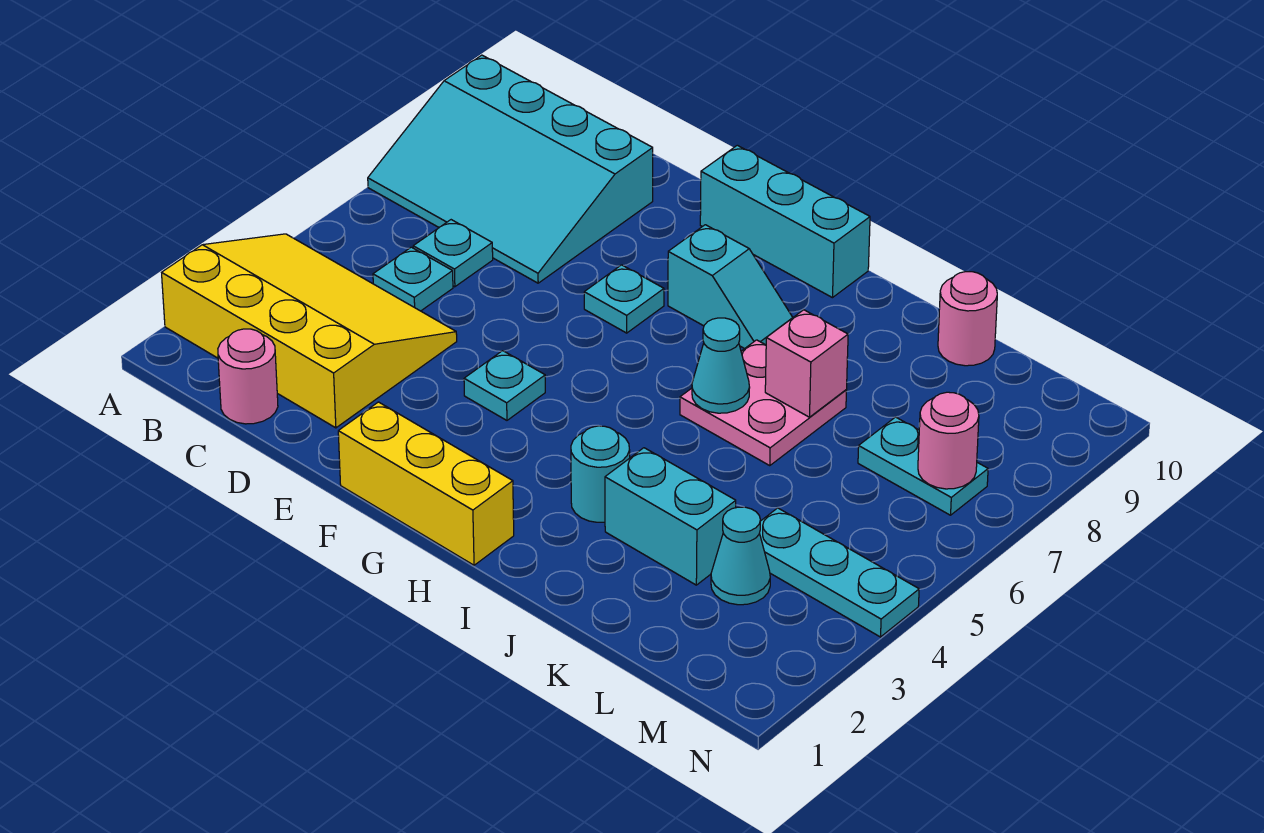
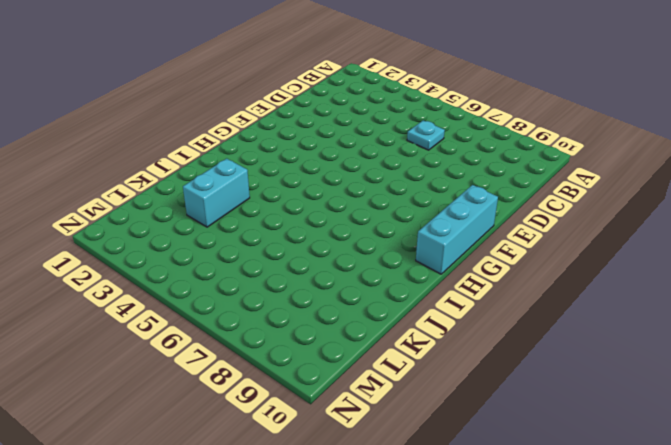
none -> yellow slope A2:D4 level 1 top 2
none -> cyan slope A7:D9 level 1 top 9
none -> pink round brick C1 level 1

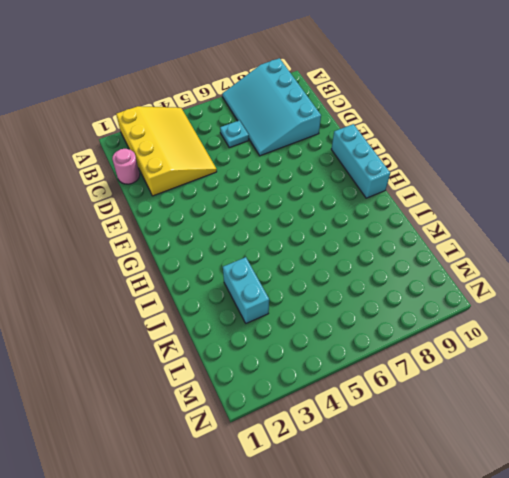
none -> cyan plate C5 level 1
none -> yellow brick F1:H1 level 1
none -> cyan plate F4 level 1

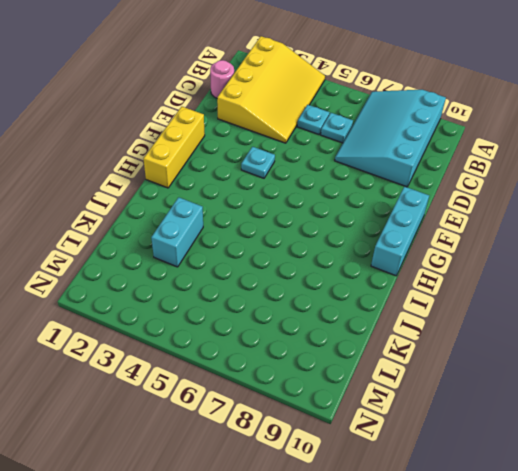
none -> cyan plate F7 level 1
none -> cyan slope G8:H8 level 1 top G
none -> cyan round brick I3 level 1

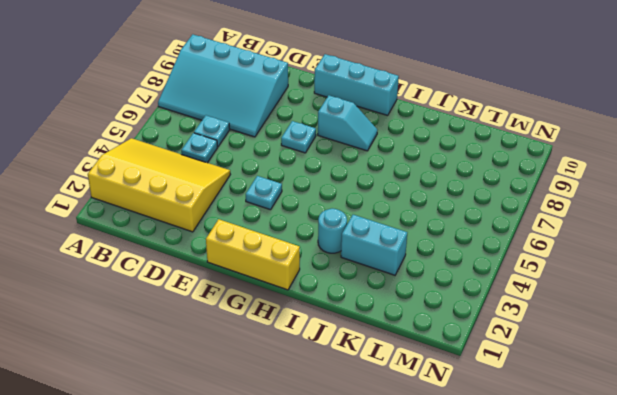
none -> pink round brick C1 level 1
none -> pink plate I6:J7 level 1
none -> pink round brick K10 level 1

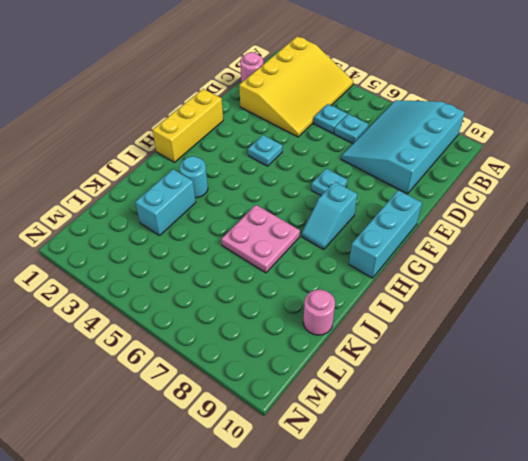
none -> cyan cone L3 level 1
none -> cyan plate L4:N4 level 1
none -> cyan plate L7:M7 level 1

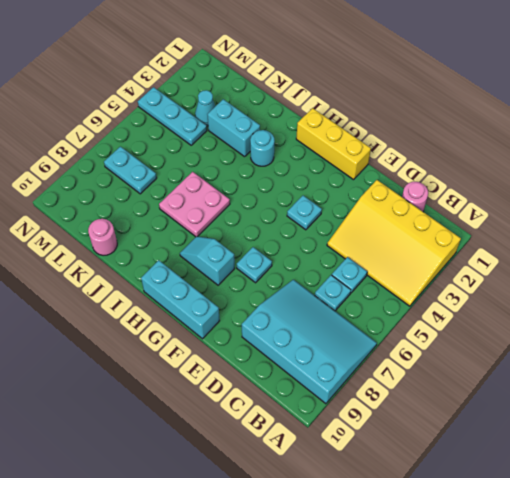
none -> cyan cone I6 level 2
none -> pink brick J7 level 2
none -> pink round brick M7 level 2

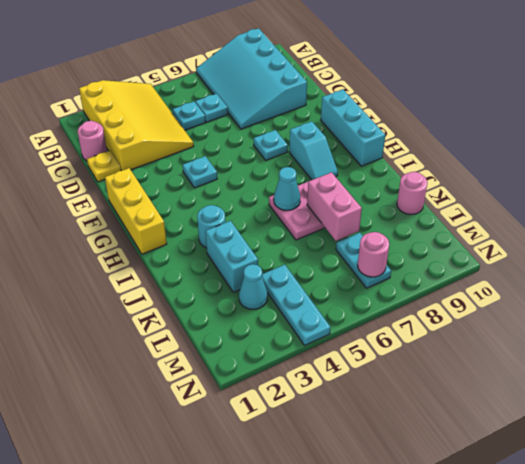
yellow plate D1 level 1 -> none
pink brick J7:K7 level 2 -> pink brick J7 level 2

